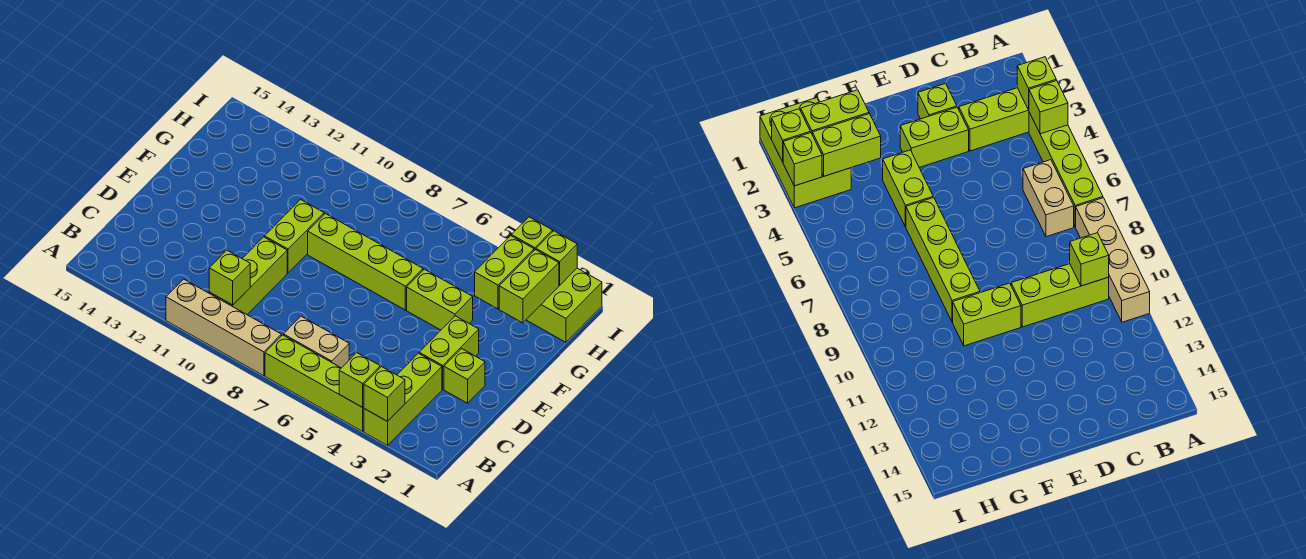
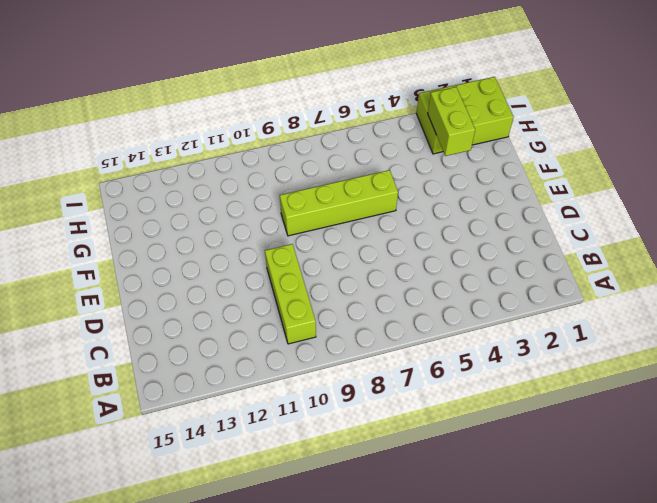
none -> lime brick A3:C3 level 1
none -> lime brick A4:A7 level 1
none -> tan brick A8:A11 level 1

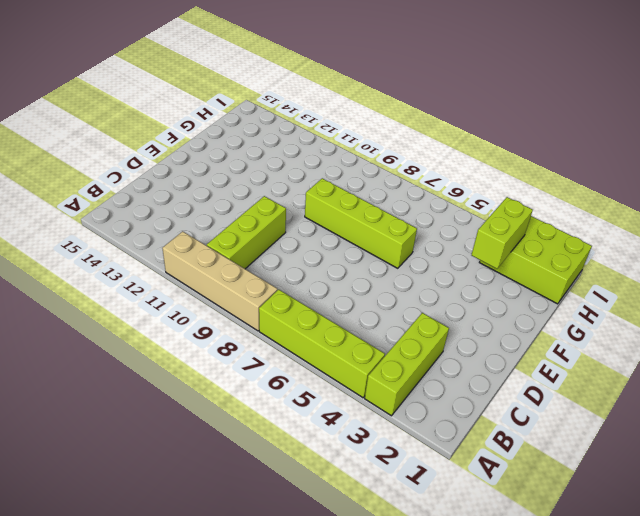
none -> tan brick B6:B7 level 1
none -> lime brick D2 level 1
none -> lime brick D3:E3 level 1

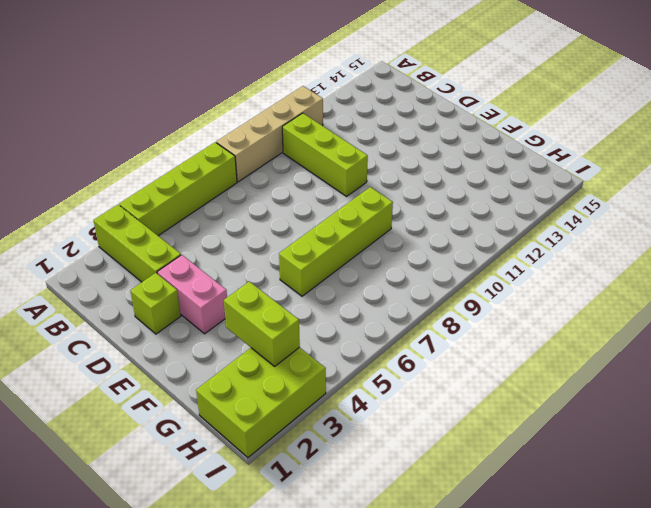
pink brick D3:E3 level 1 -> lime brick D3:E3 level 1
none -> tan brick B6:B7 level 1
none -> lime brick E10:F10 level 1
none -> lime brick F4:F5 level 1

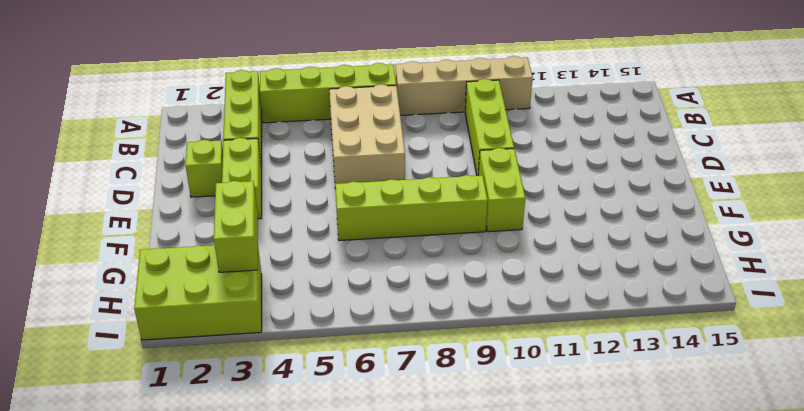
tan brick B6:D7 level 1 -> tan brick B6:B7 level 1
none -> lime brick F4:F5 level 1
none -> lime brick A3 level 2
none -> lime brick A4 level 2

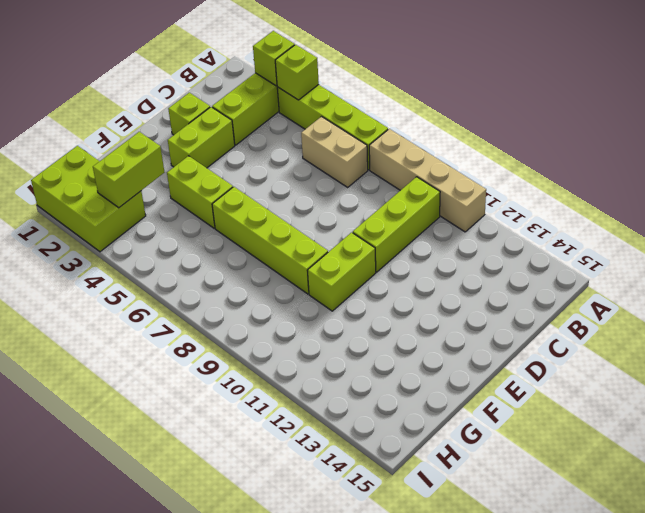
none -> lime brick B10 level 2
none -> lime brick G2:H2 level 2
none -> lime brick I2 level 2

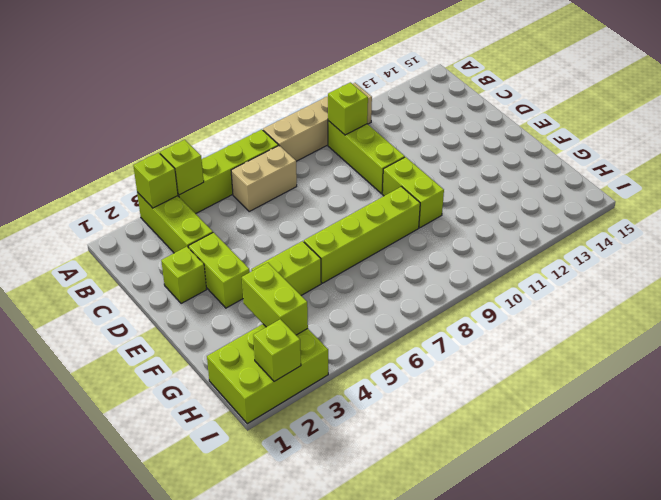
none -> lime brick G2:H2 level 2
none -> lime brick I3 level 2

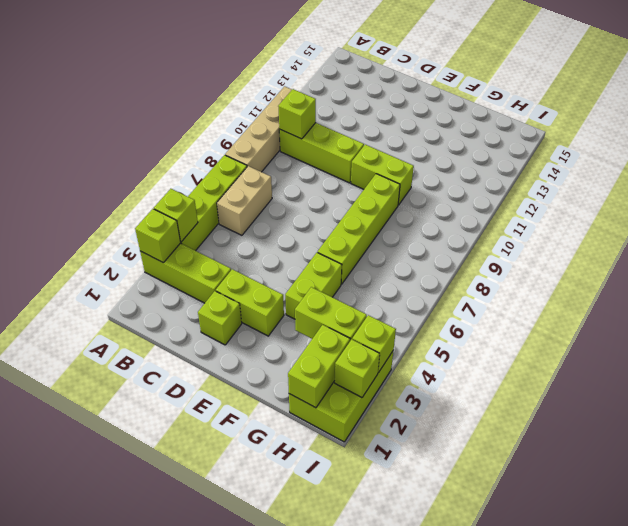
lime brick H1:H2 level 2 -> lime brick G2:H2 level 2

